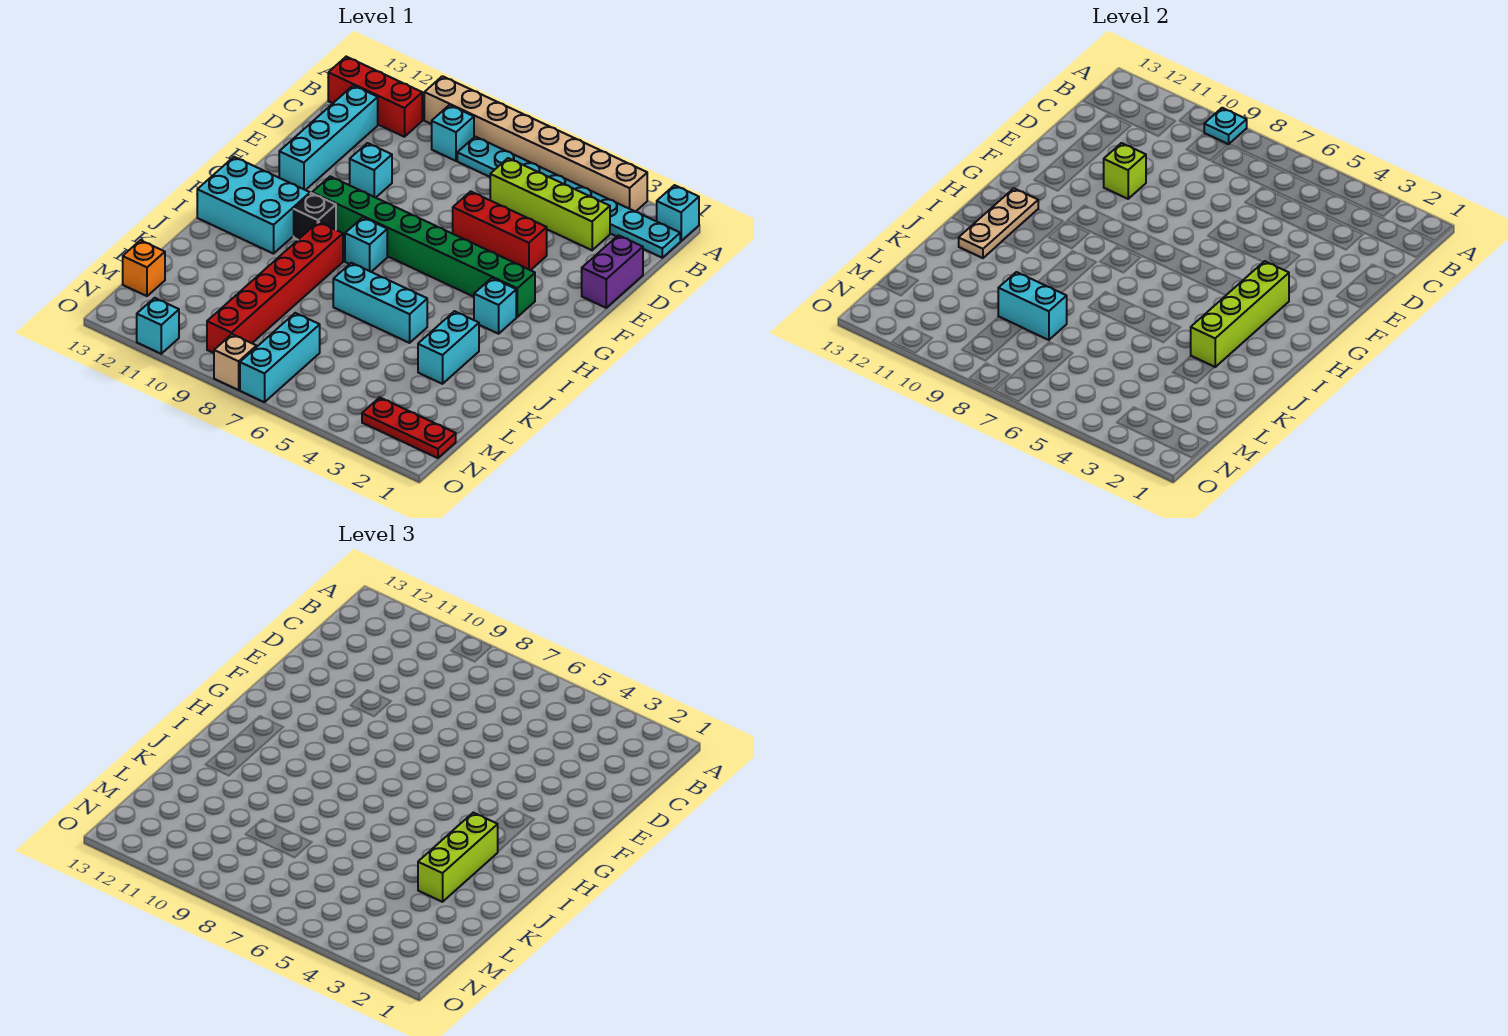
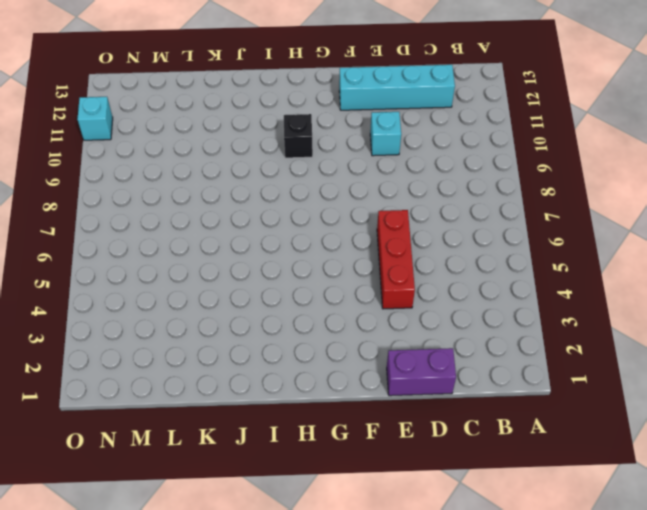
none -> cyan brick A1 level 1
none -> tan brick A3:A10 level 1
none -> cyan plate B1:B8 level 1

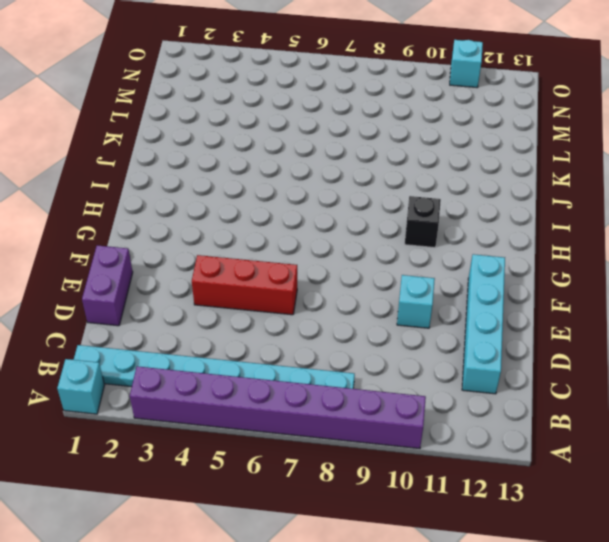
purple brick A3:A10 level 1 -> tan brick A3:A10 level 1
none -> cyan brick B9 level 1
none -> red brick B11:B13 level 1
none -> lime brick C3:C6 level 1

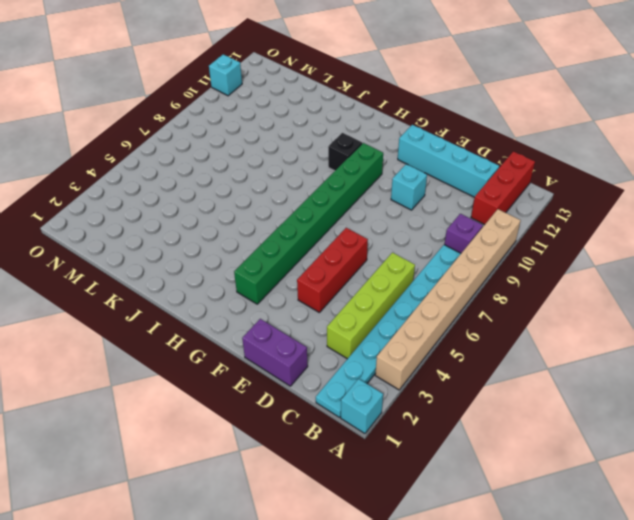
purple brick B9 level 1 -> cyan brick B9 level 1
none -> cyan brick H3 level 1
none -> cyan brick H8 level 1
none -> cyan brick H11:I13 level 1

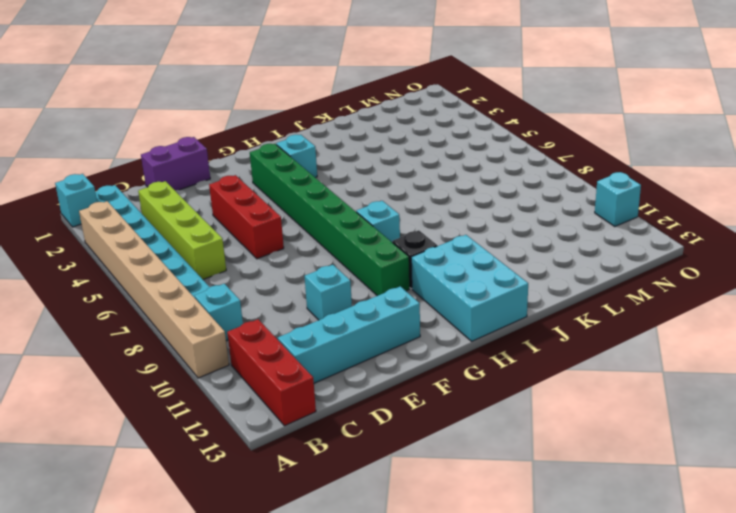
none -> red brick I9:N9 level 1
none -> cyan brick J3:K3 level 1
none -> cyan brick J5:J7 level 1

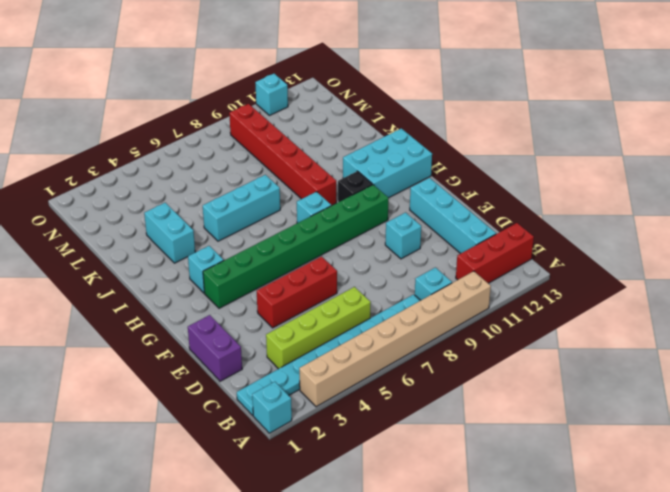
none -> cyan brick M7:O7 level 1
none -> orange brick M13 level 1
none -> red plate N1:N3 level 1

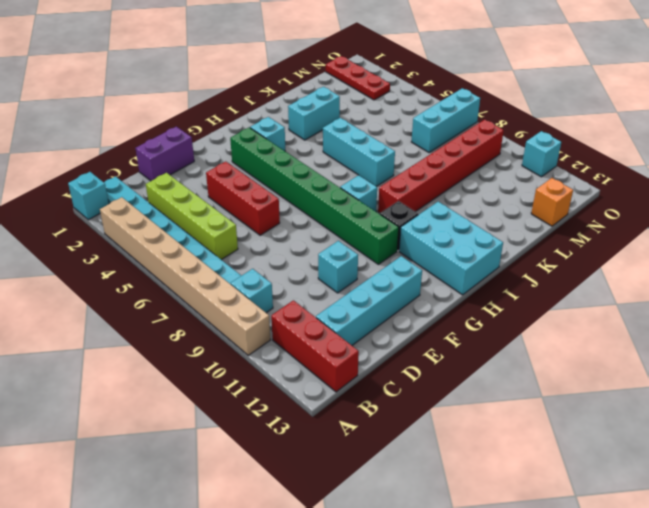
none -> tan brick O8 level 1
none -> cyan plate A9 level 2
none -> lime brick E10 level 2

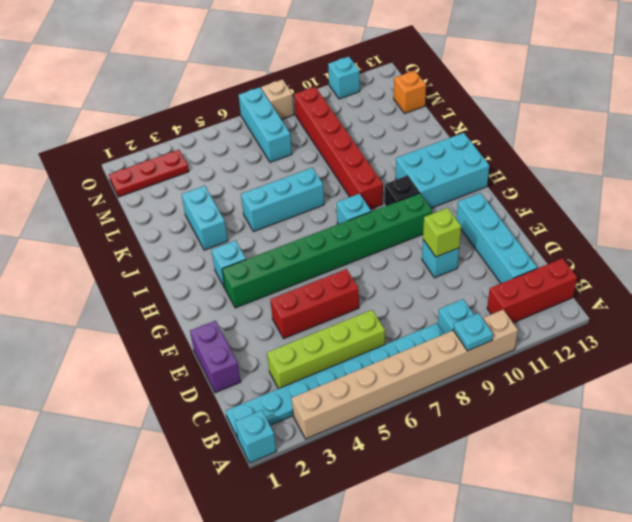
none -> lime brick G3:J3 level 2
none -> tan plate H12:J12 level 2
none -> cyan brick L8:L9 level 2

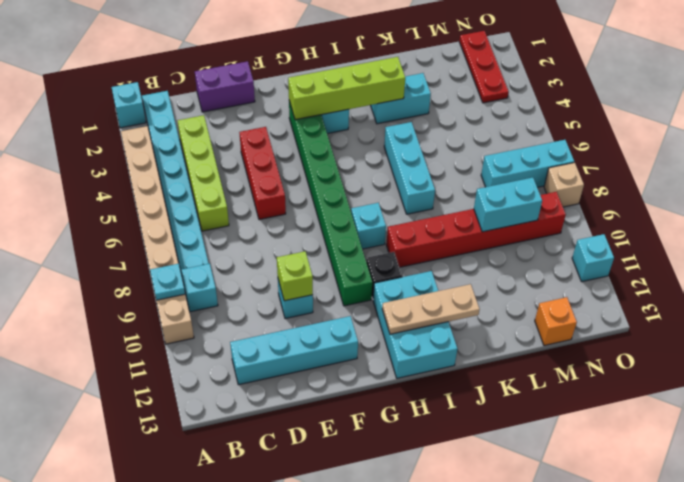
cyan brick L9:M9 level 2 -> cyan brick L8:L9 level 2
none -> red brick B11:B13 level 1
none -> lime brick I3:K3 level 3

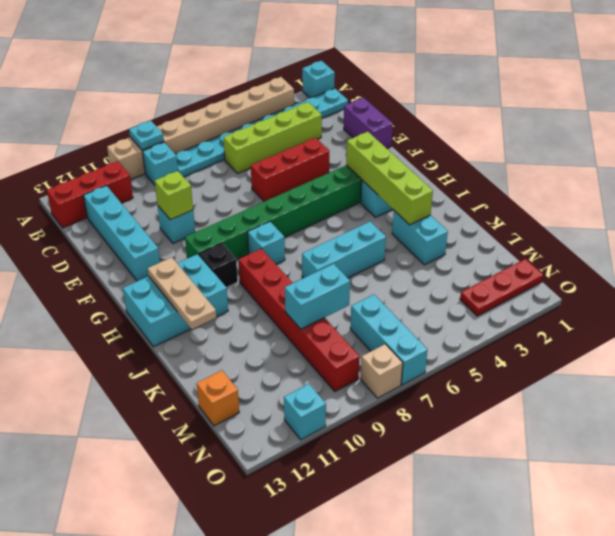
none -> lime brick I3:K3 level 3

